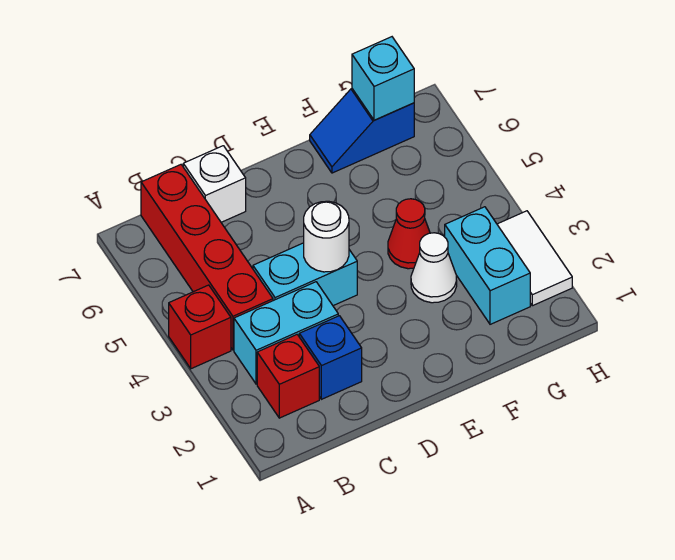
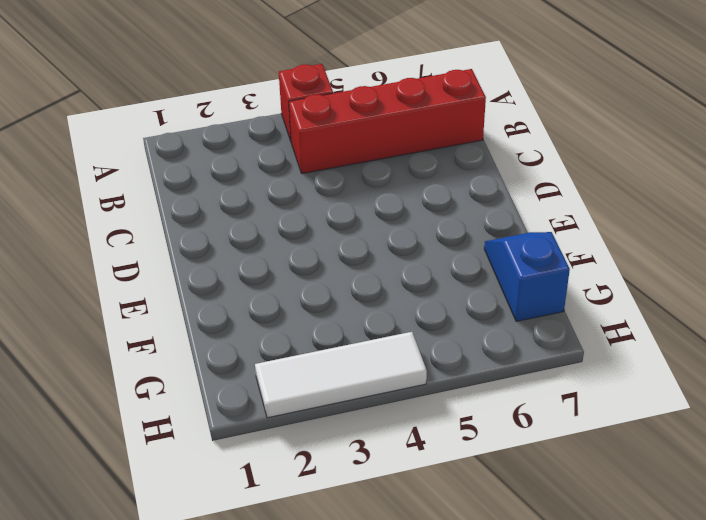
white tile H2:H4 level 1 -> white tile H2:H3 level 1
none -> red brick B2 level 1
none -> cyan brick B3:C3 level 1
none -> blue brick C2 level 1

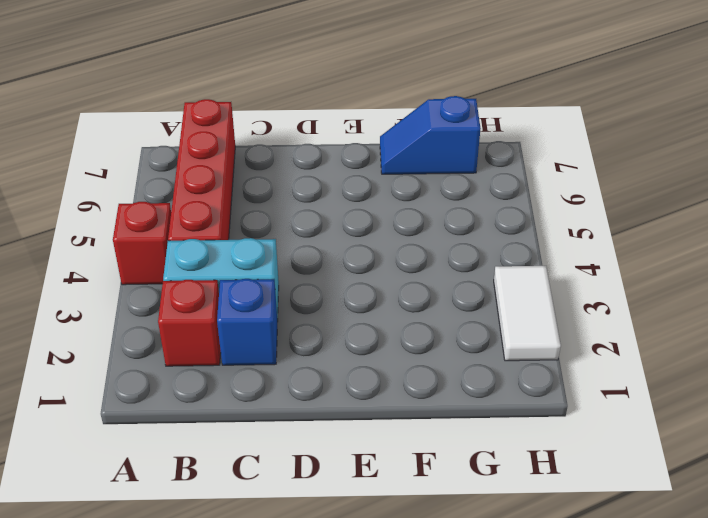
none -> cyan brick C4:D4 level 1
none -> white brick C7 level 1
none -> white cone F3 level 1

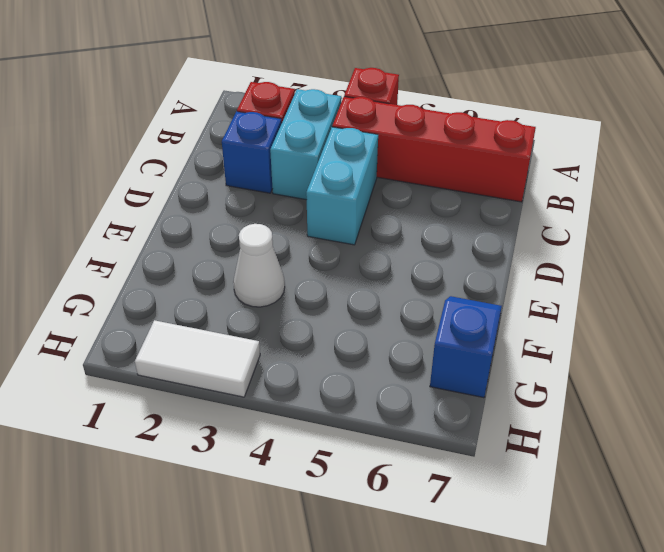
none -> white brick C7 level 1
none -> red cone F4 level 1
none -> cyan brick G2:G3 level 1

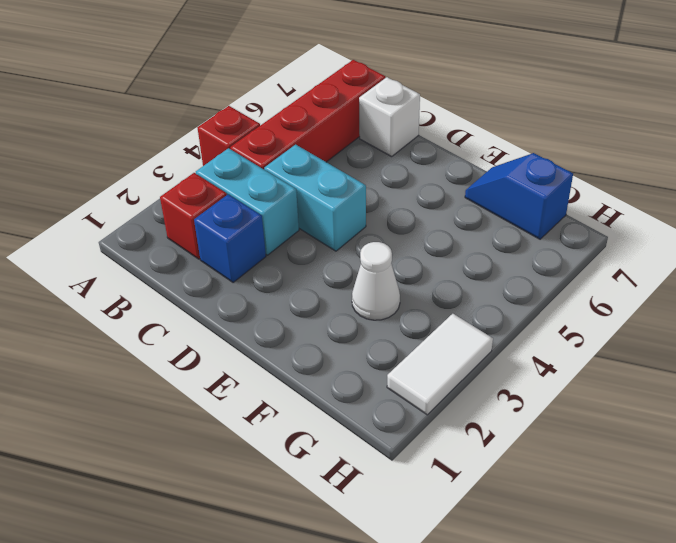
none -> red cone F4 level 1
none -> cyan brick G2:G3 level 1
none -> white round brick D4 level 2

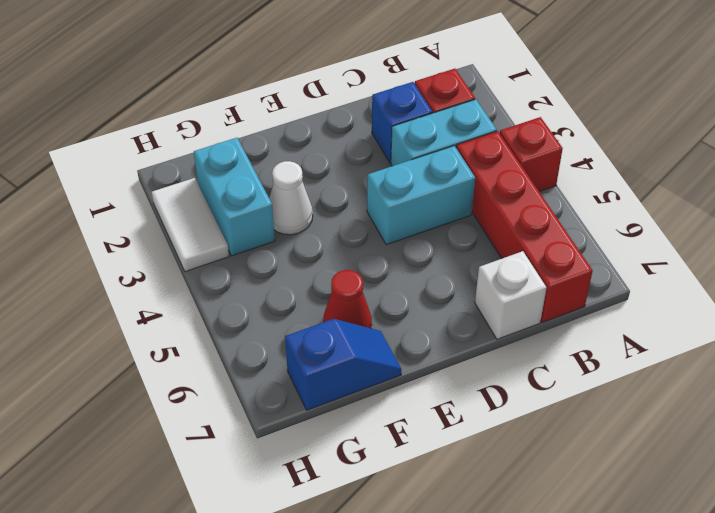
red cone F6 level 1 -> red cone F4 level 1
none -> white round brick D4 level 2
none -> cyan brick G7 level 2

